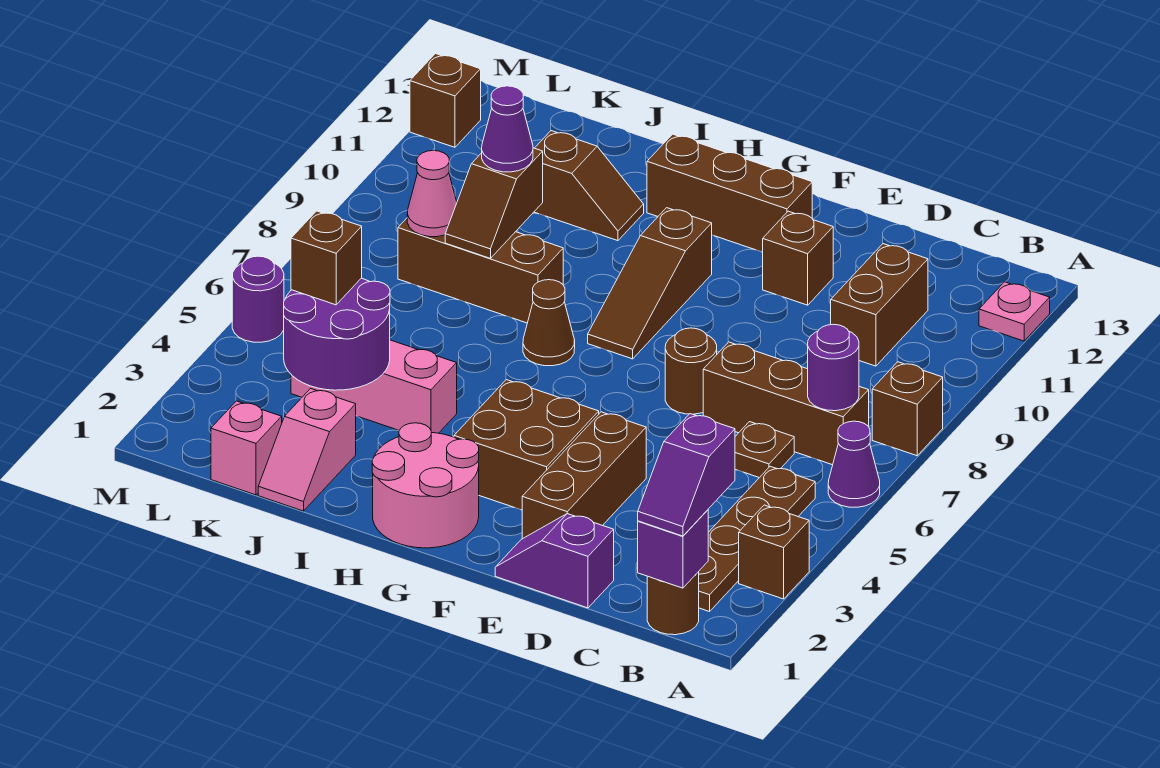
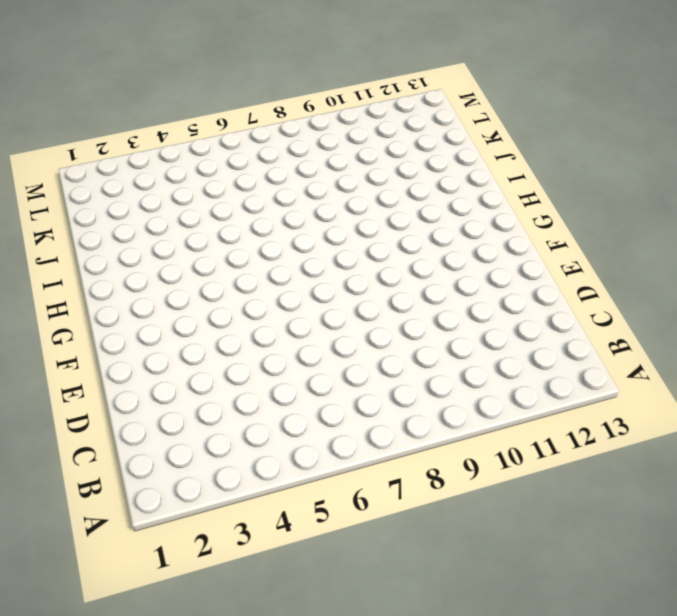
none -> brown brick A3 level 1
none -> purple cone A6 level 1
none -> brown brick A8 level 1
none -> pink plate A12 level 1

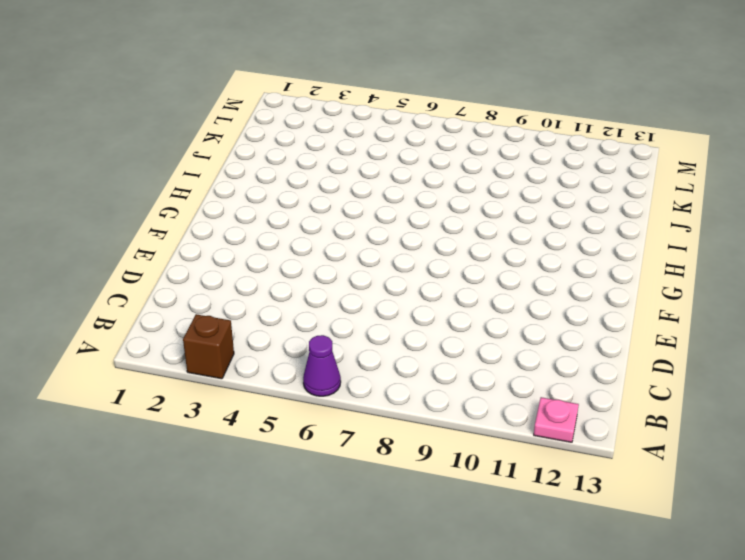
none -> brown brick A8 level 1
none -> brown round brick B1 level 1
none -> brown plate B2:B5 level 1
none -> brown brick B7:D7 level 1

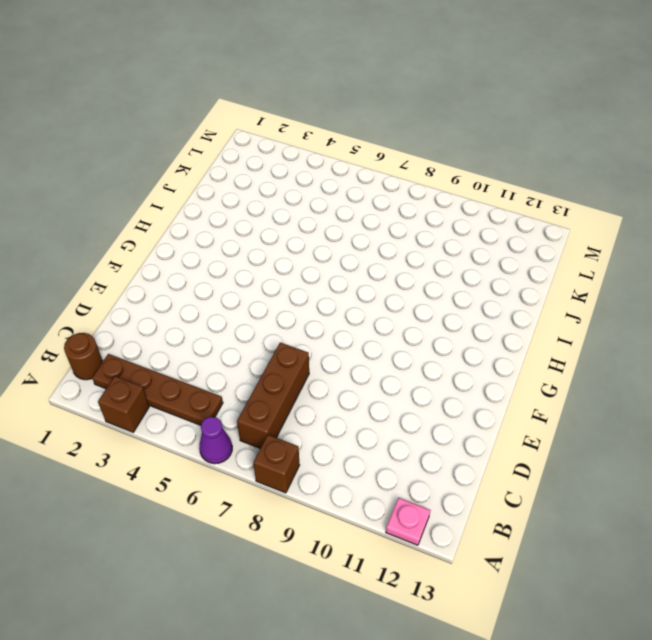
none -> brown plate C6 level 1
none -> brown brick C10:C11 level 1
none -> purple slope D1:E1 level 1 top D
none -> brown brick E2:E4 level 1

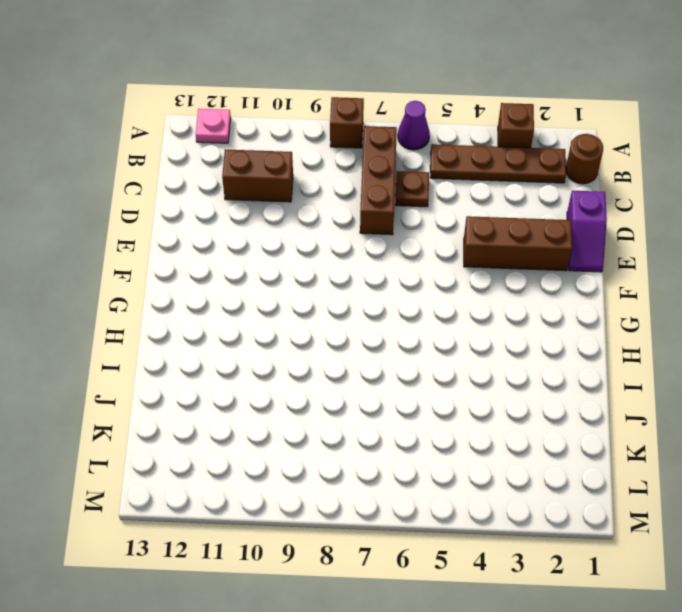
none -> brown round brick E7 level 1
none -> brown brick E11 level 1
none -> brown brick F3:G4 level 1
none -> brown brick F12:H12 level 1

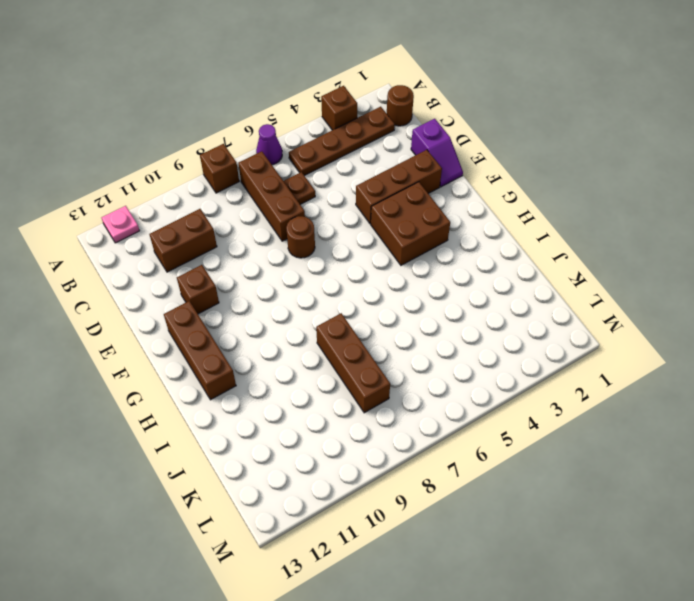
none -> pink round brick G1:H2 level 1
none -> brown slope G8:G10 level 1 top 10
none -> brown cone H7 level 1
none -> pink brick I4:K4 level 1

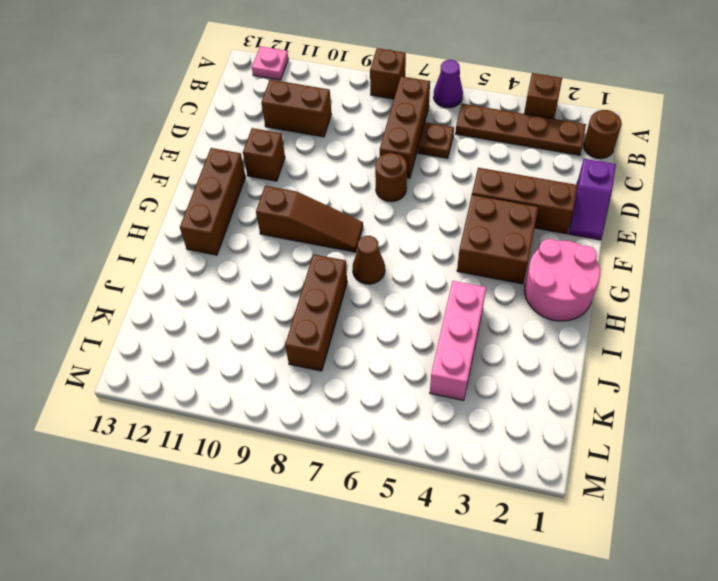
none -> brown slope I11:J11 level 1 top J
none -> pink slope J1:J2 level 1 top 2
none -> pink brick K1 level 1
none -> purple round brick M5 level 1

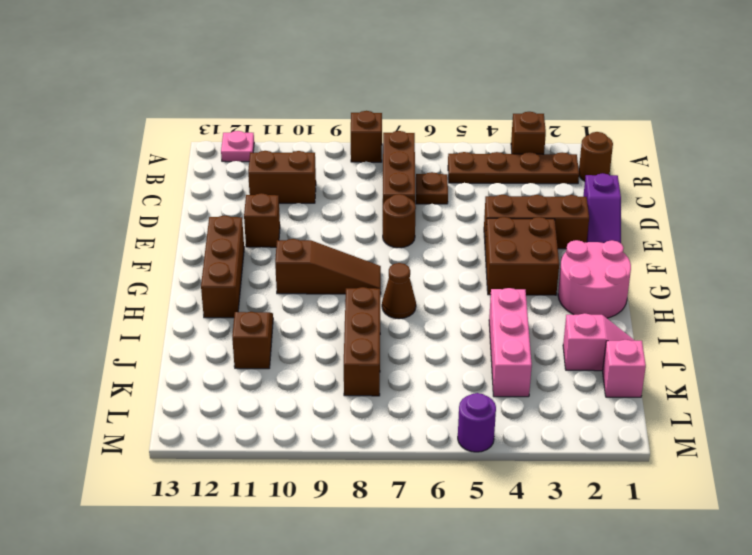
none -> purple cone A6 level 1
none -> brown brick M12 level 1
none -> purple brick B1 level 2
none -> purple round brick B7 level 2

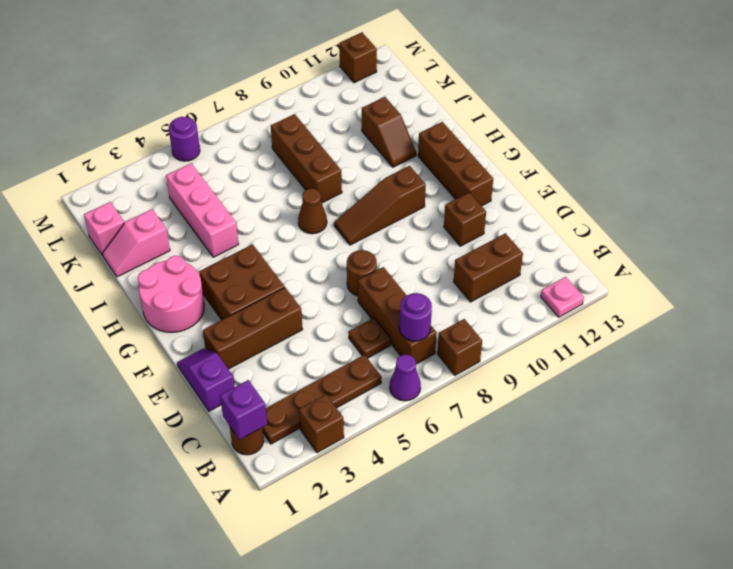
none -> purple round brick J3:K4 level 2
none -> brown slope J8:J9 level 2 top 9
none -> pink cone K8 level 2
none -> purple slope B1:B2 level 3 top 2

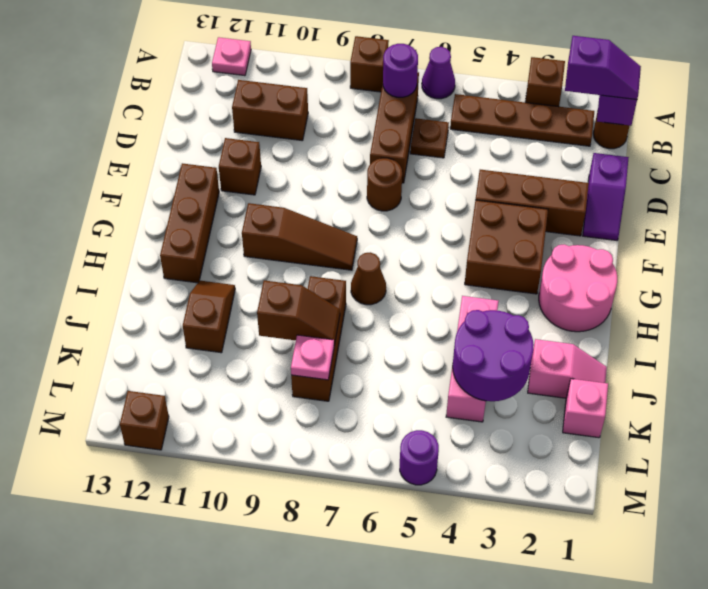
pink plate K8 level 2 -> pink cone K8 level 2
none -> purple cone J9 level 3
none -> brown brick K4 level 3

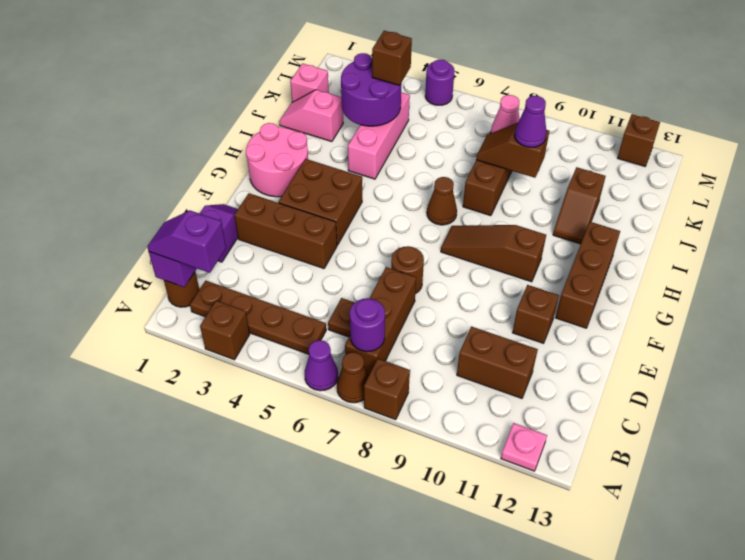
brown cone A7 level 1 -> none

